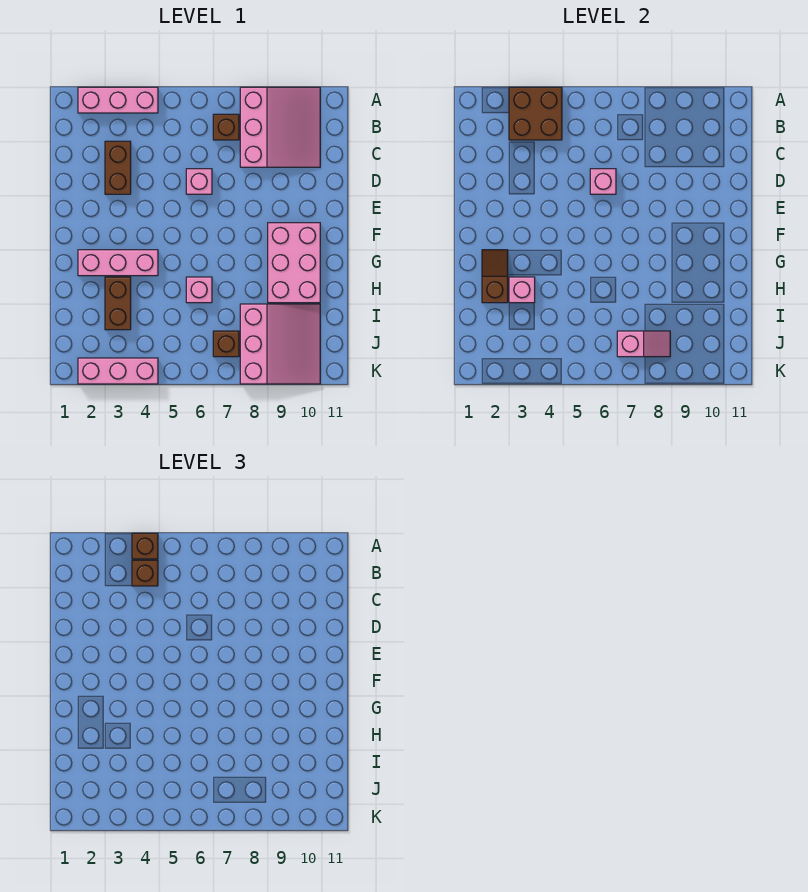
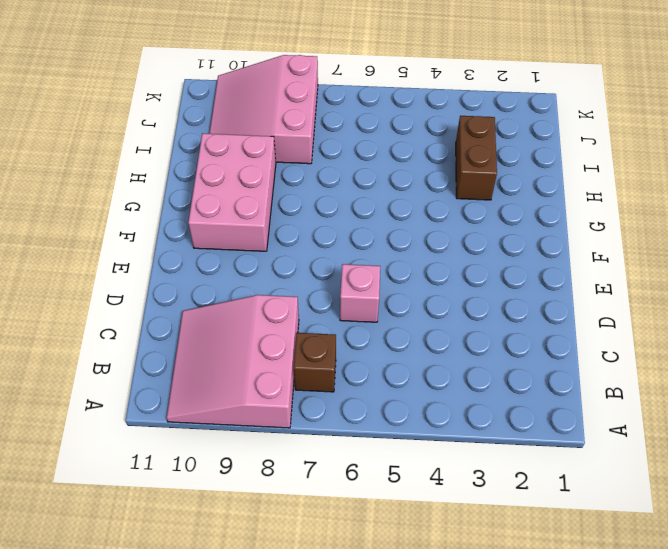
none -> pink brick A2:A4 level 1
none -> brown brick C3:D3 level 1
none -> pink brick G2:G4 level 1

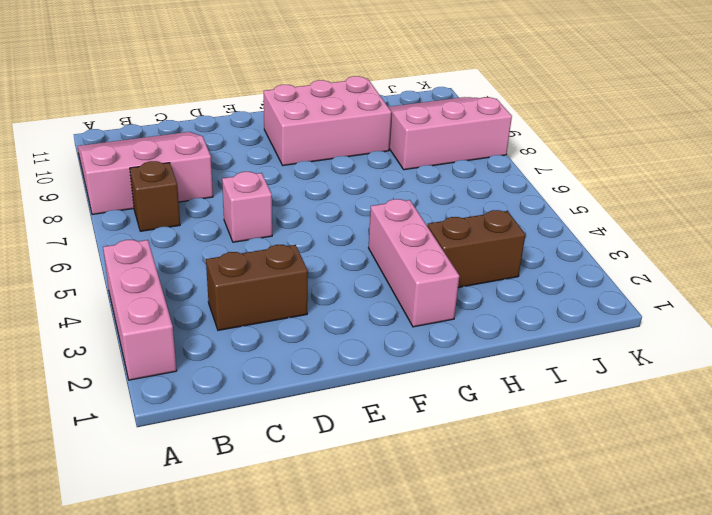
none -> pink brick H6 level 1
none -> brown brick J7 level 1
none -> pink brick K2:K4 level 1

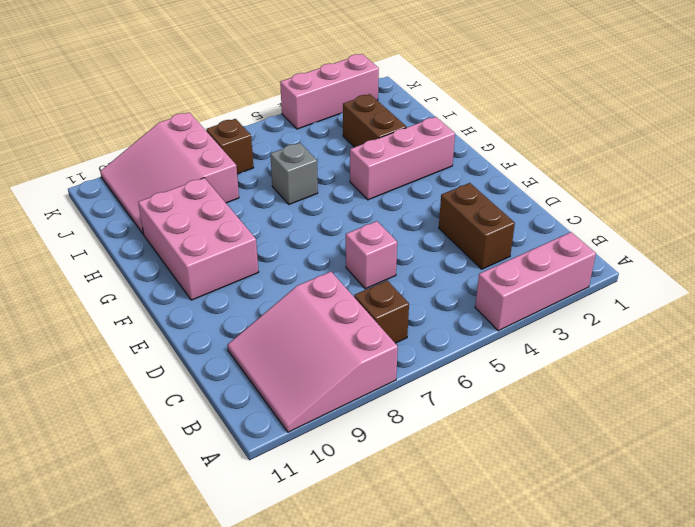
grey brick H6 level 1 -> pink brick H6 level 1
none -> brown brick A3:B4 level 2
none -> pink brick D6 level 2
none -> brown slope G2:H2 level 2 top H

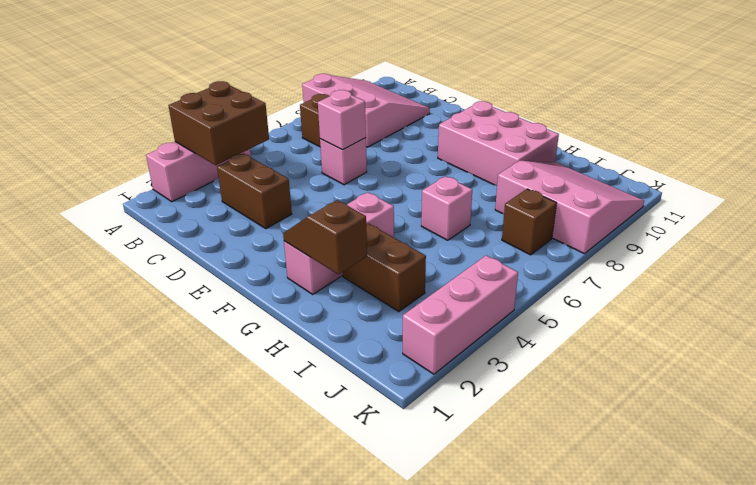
none -> pink brick H3 level 2
none -> pink slope J7:J8 level 2 top 7
none -> brown brick A4 level 3

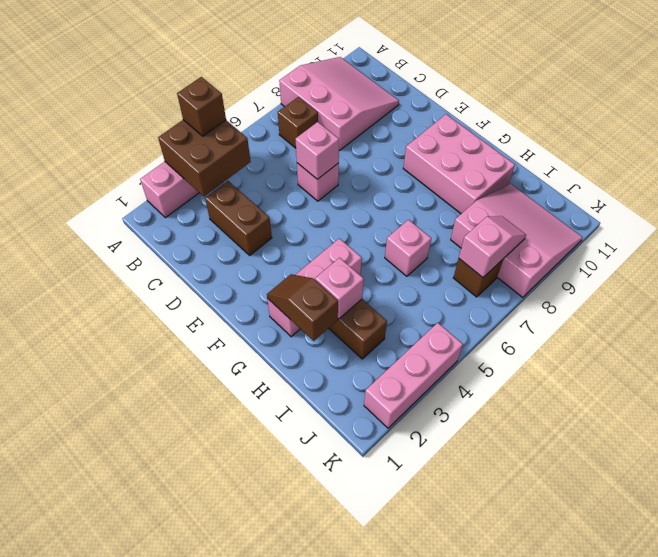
none -> brown brick B4 level 3

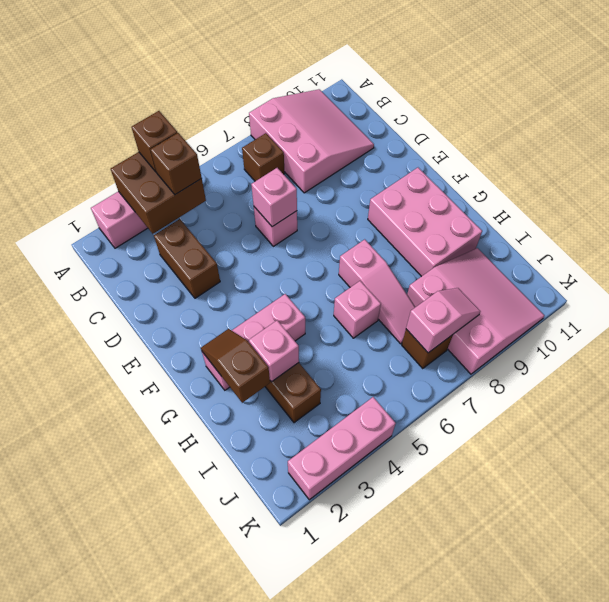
pink slope G7:I7 level 1 top G -> none

